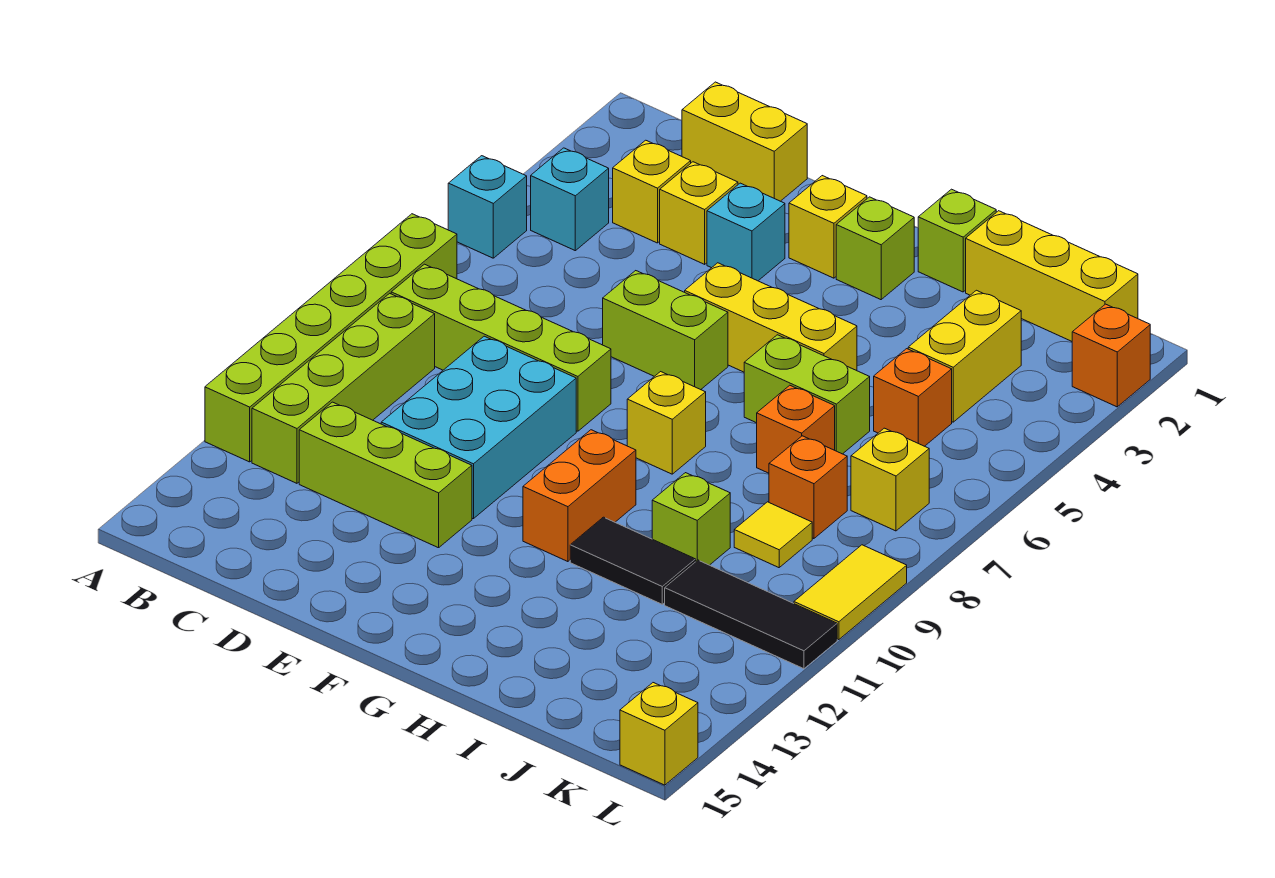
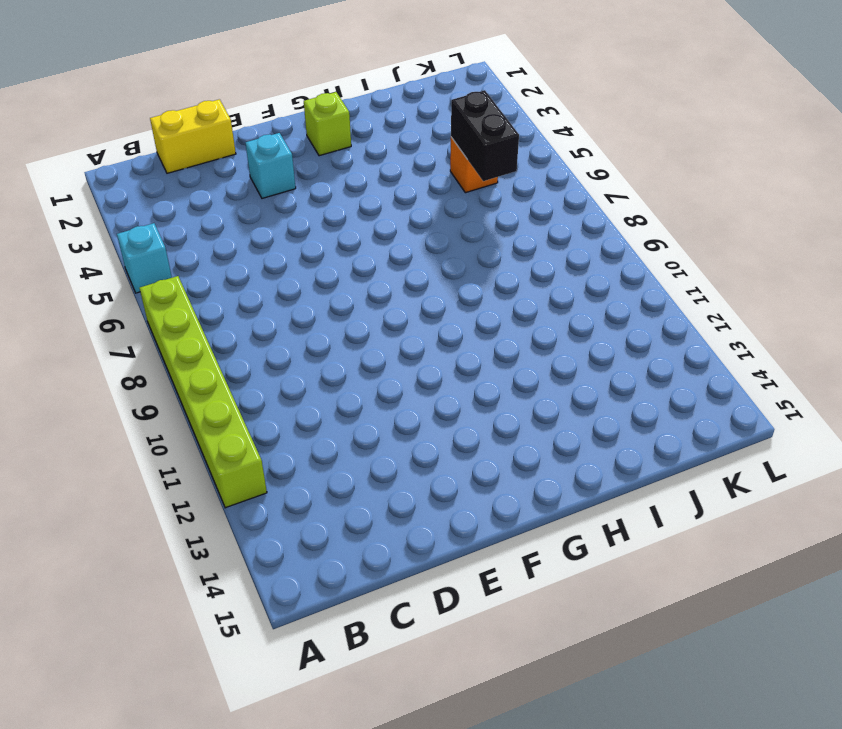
black brick J5:J6 level 2 -> none
none -> cyan brick B4 level 1
none -> lime brick B8:E8 level 1
none -> lime brick B9:B12 level 1
none -> yellow brick C3 level 1

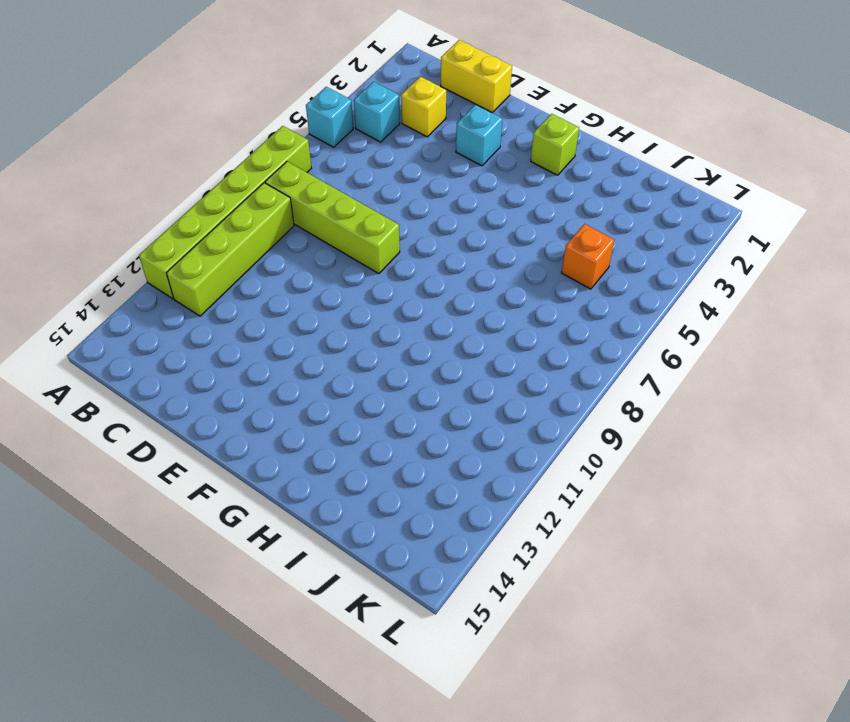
none -> lime brick C12:E12 level 1
none -> yellow brick D3 level 1
none -> cyan brick D9:E11 level 1
none -> lime brick E6:F6 level 1

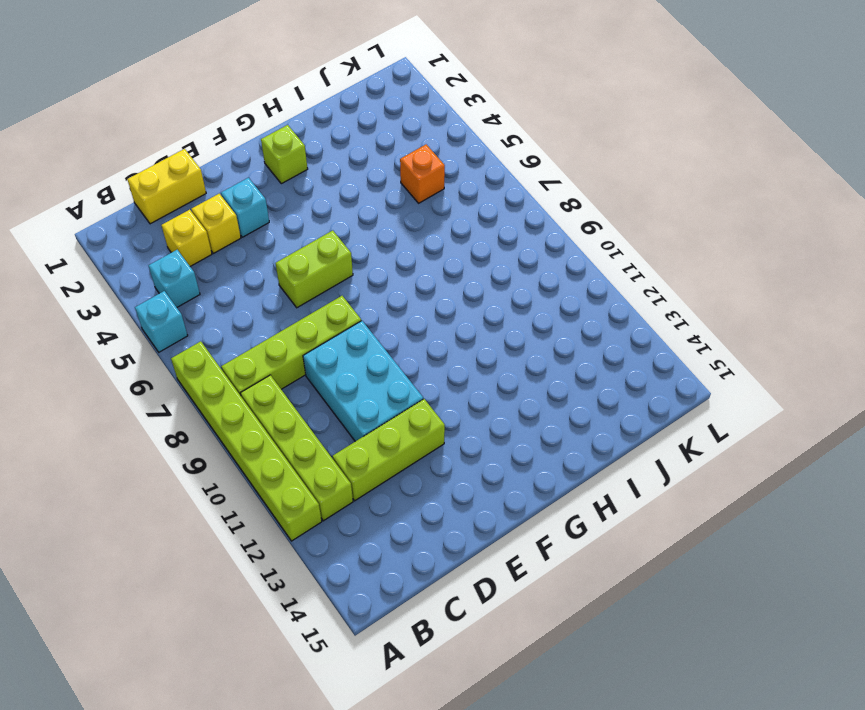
none -> yellow brick F2 level 1
none -> yellow brick F5:H5 level 1
none -> yellow brick G8 level 1
none -> orange brick G10:G11 level 1

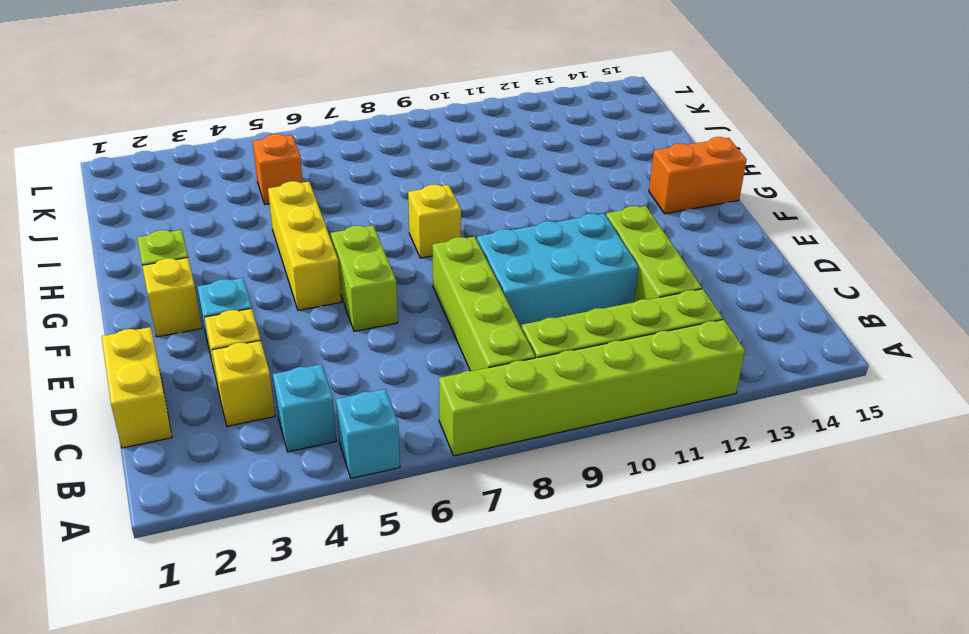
orange brick G14:G15 level 1 -> orange brick G10:G11 level 1
none -> lime brick H1 level 1
none -> lime brick H6:I6 level 1
none -> black tile H11:I11 level 1
none -> yellow brick I1:K1 level 1

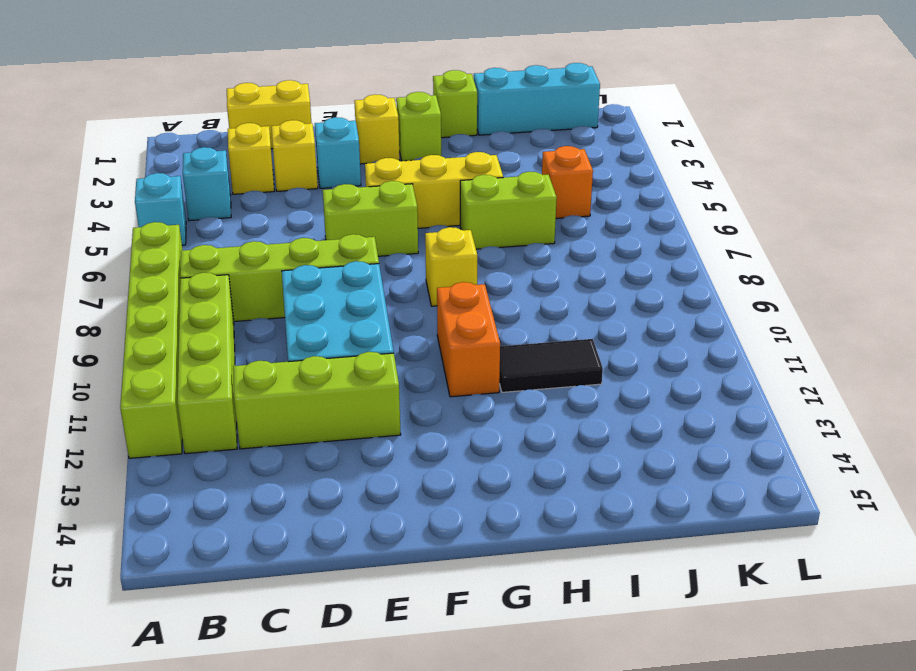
cyan brick I1:K1 level 1 -> yellow brick I1:K1 level 1
none -> orange brick I7 level 1
none -> lime brick I10 level 1
none -> yellow brick J3:J4 level 1
none -> orange brick J8 level 1

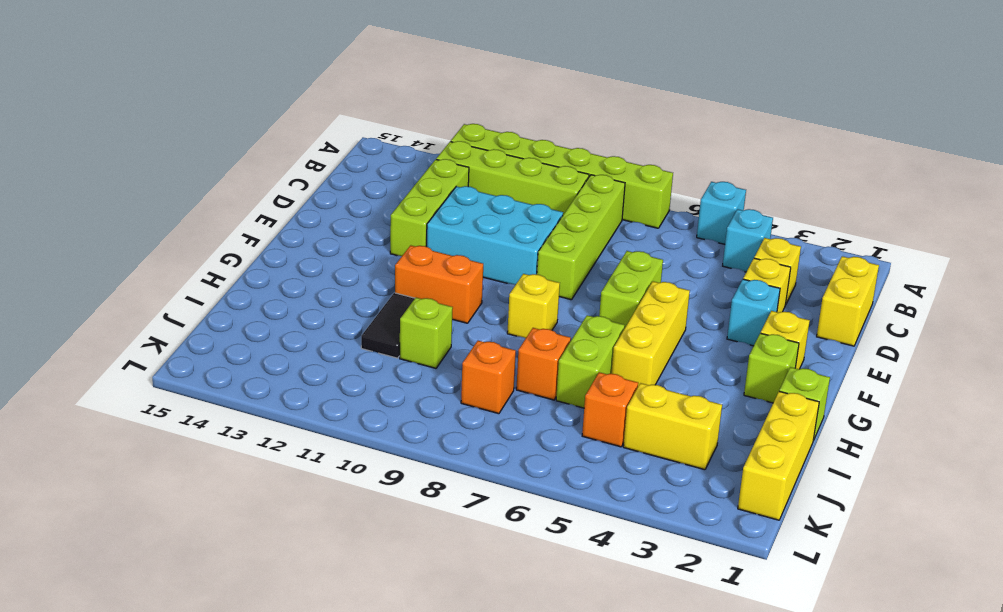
none -> yellow tile J9 level 1
none -> black tile J11:L11 level 1
none -> yellow brick K7 level 1
none -> orange brick L2 level 1

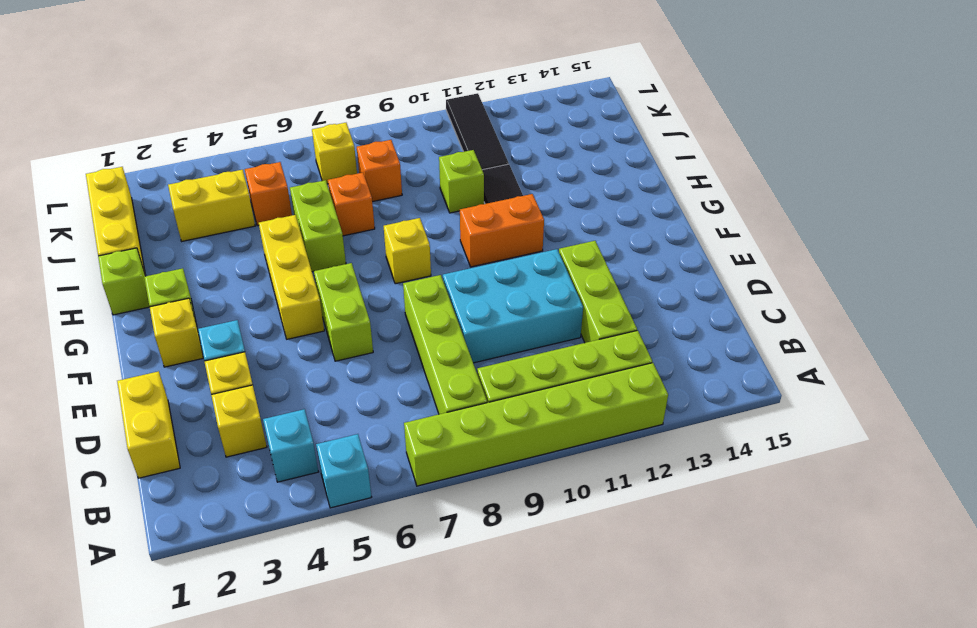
none -> yellow tile J9 level 1
none -> orange brick L2 level 1
none -> yellow tile L9:L10 level 1
none -> yellow brick L15 level 1

